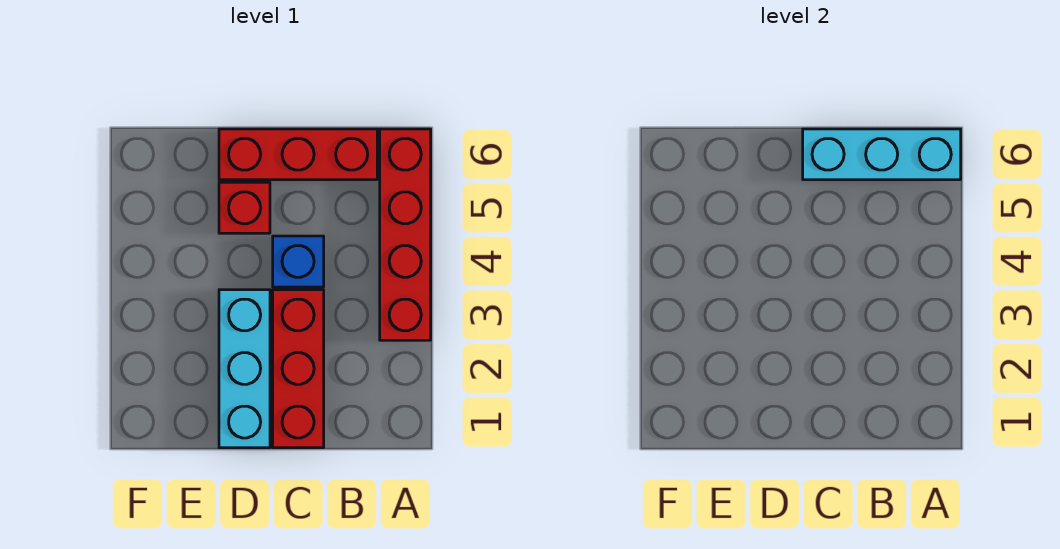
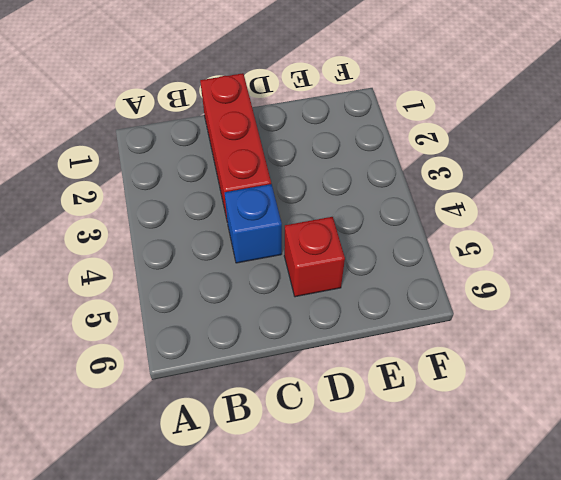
none -> red brick A3:A6 level 1
none -> red brick B6:D6 level 1

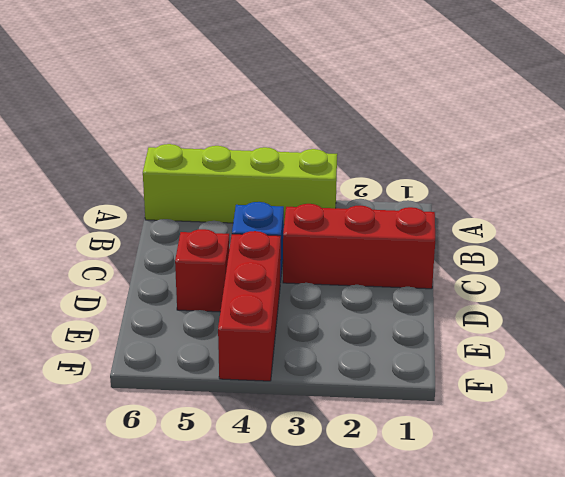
lime brick A3:A6 level 1 -> red brick A3:A6 level 1
red brick D4:F4 level 1 -> red brick B6:D6 level 1
none -> cyan brick D1:D3 level 1
none -> cyan brick A6:C6 level 2

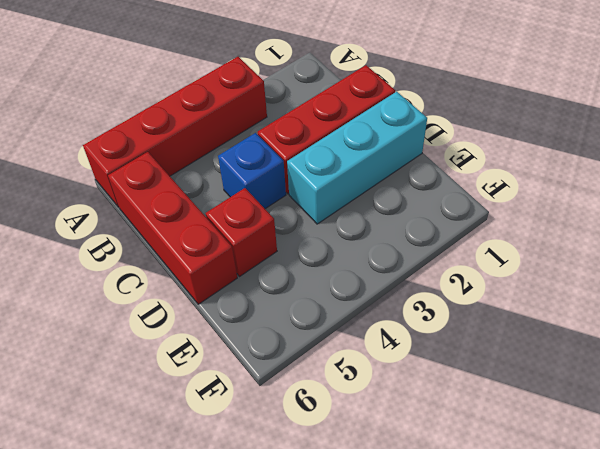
none -> cyan brick A6:C6 level 2

